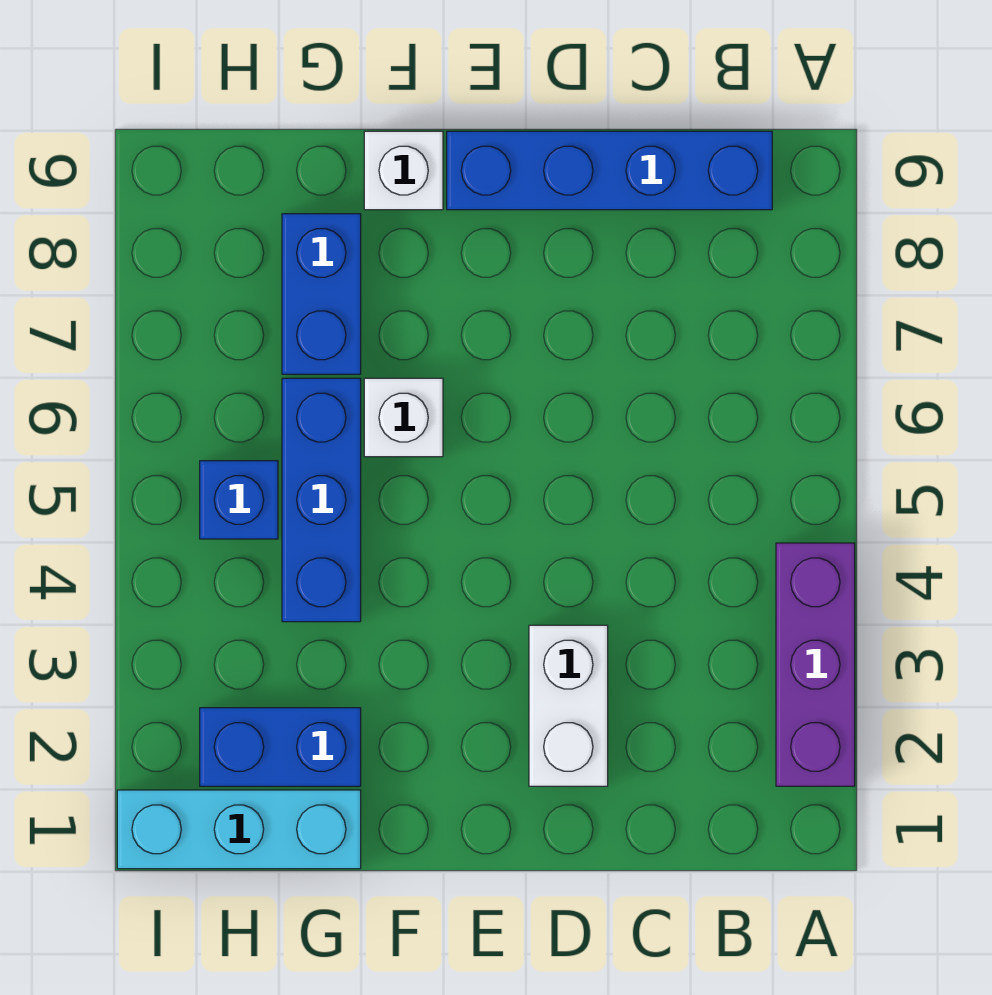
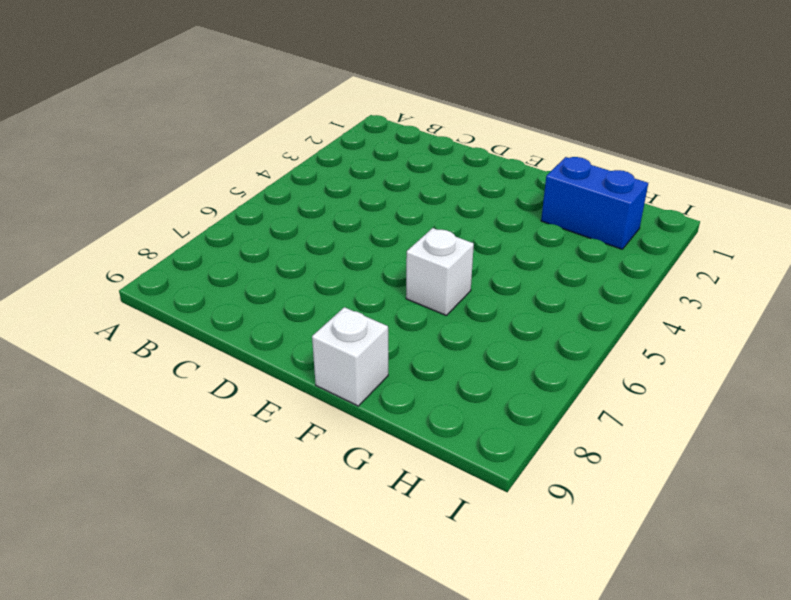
none -> purple brick A2:A4 level 1
none -> blue brick B9:E9 level 1

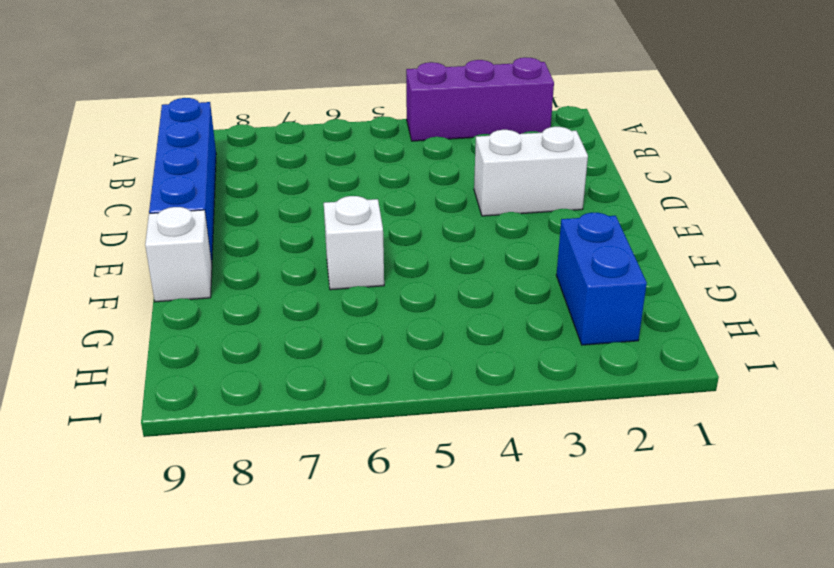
none -> cyan brick G1:I1 level 1
none -> blue brick G4:G6 level 1

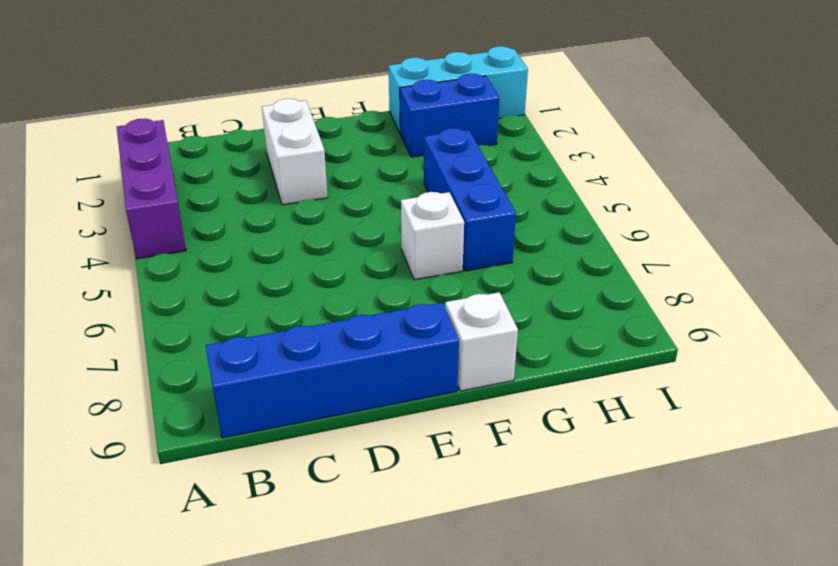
none -> blue brick G7:G8 level 1
none -> blue brick H5 level 1

